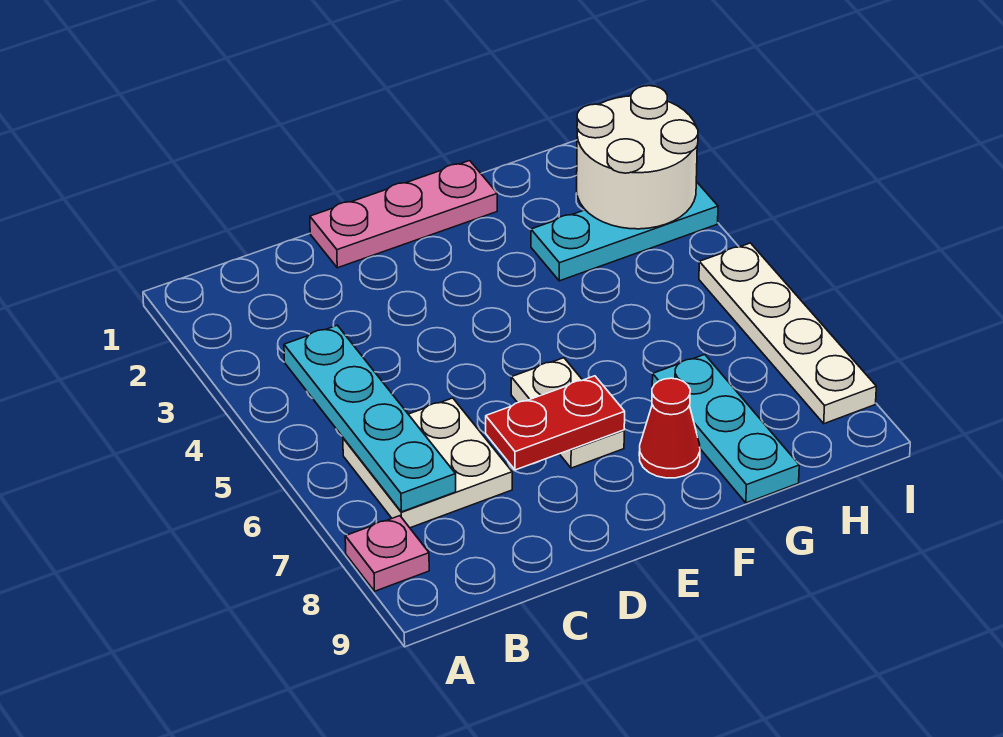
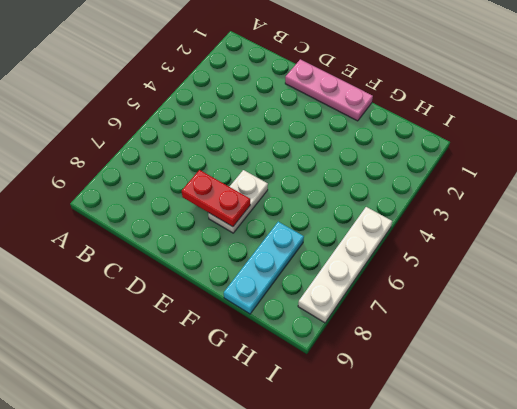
none -> pink plate A8 level 1
none -> white plate B6:C7 level 1

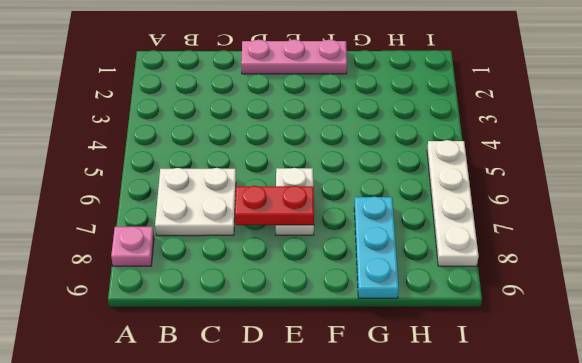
none -> red cone F8 level 1
none -> cyan plate G3:I3 level 1

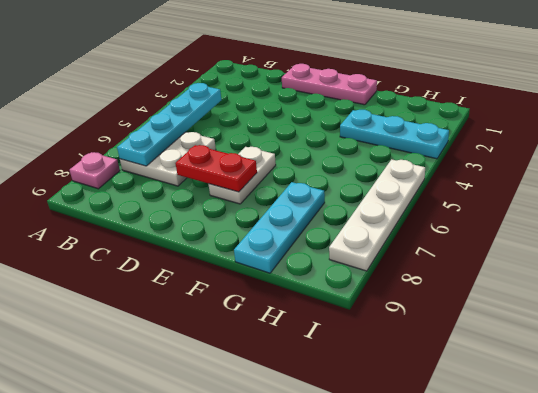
none -> red cone F8 level 1
none -> white round brick H2:I3 level 2

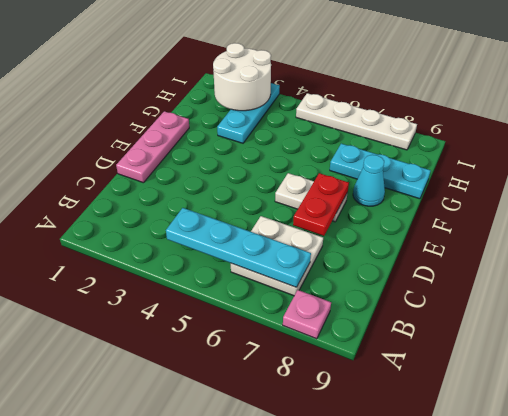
cyan cone F8 level 1 -> red cone F8 level 1

